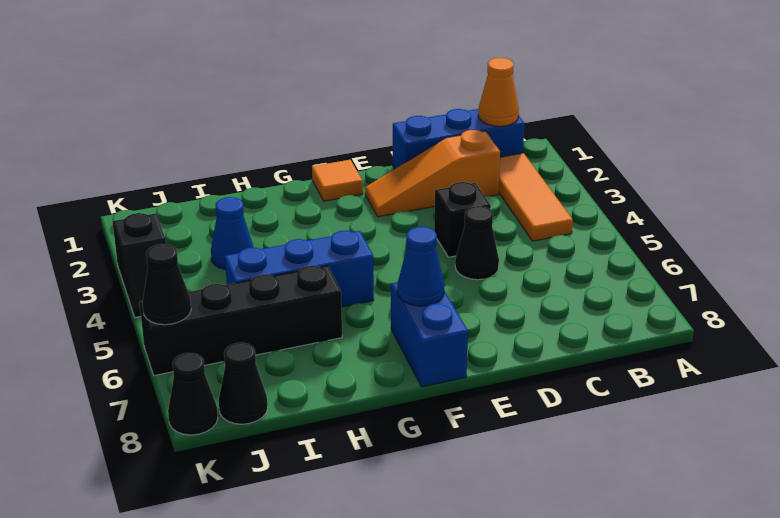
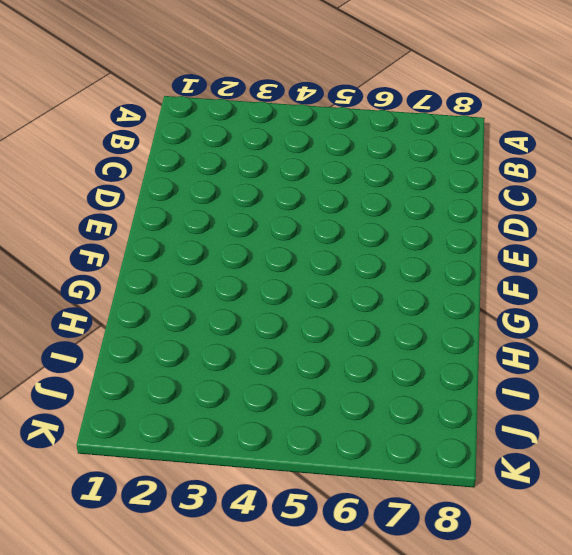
none -> blue brick B1:D1 level 1
none -> orange tile B2:B4 level 1
none -> orange slope C2:E2 level 1 top C

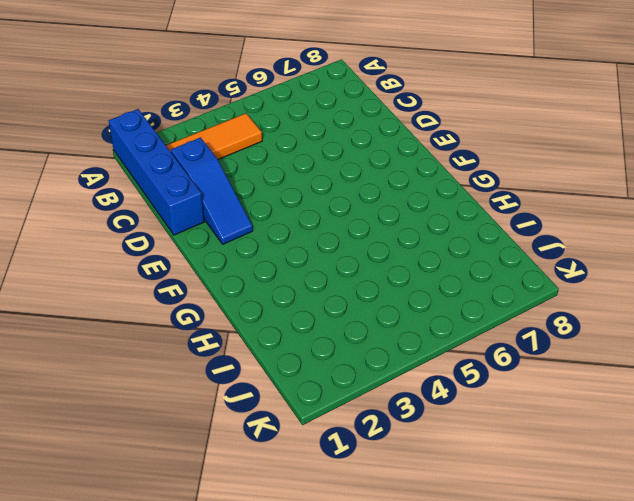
blue brick A1:D1 level 1 -> blue brick B1:D1 level 1
blue slope C2:E2 level 1 top C -> orange slope C2:E2 level 1 top C
none -> black brick D4 level 1
none -> black cone D5 level 1
none -> orange tile F1 level 1

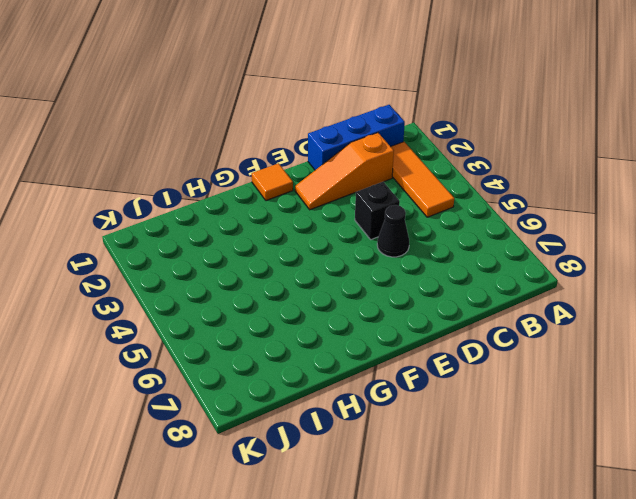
none -> blue brick F7:F8 level 1
none -> blue brick G5:I5 level 1
none -> black brick H6:K6 level 1

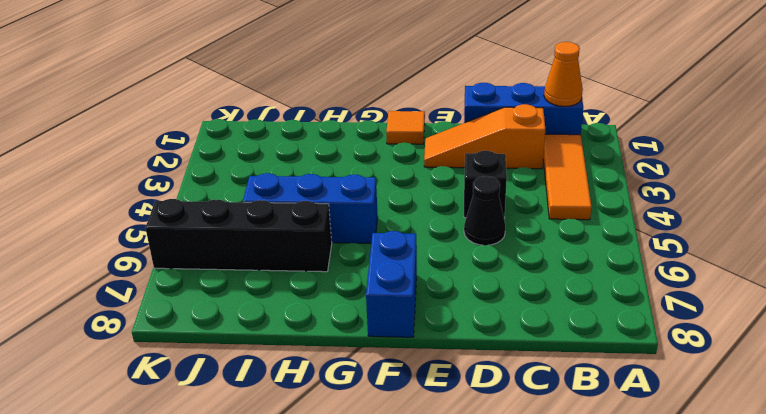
none -> blue cone I3 level 1
none -> black cone J8 level 1
none -> black slope K3:K4 level 1 top 3

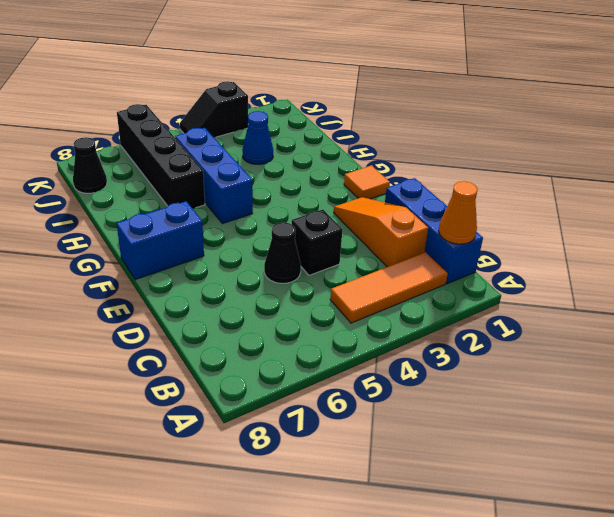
none -> black cone K8 level 1
none -> blue cone F7 level 2
none -> black cone K6 level 2

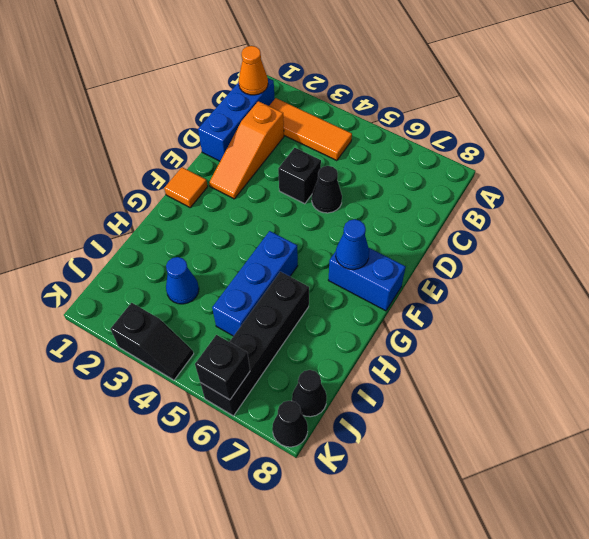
black brick K6 level 2 -> black cone K6 level 2

